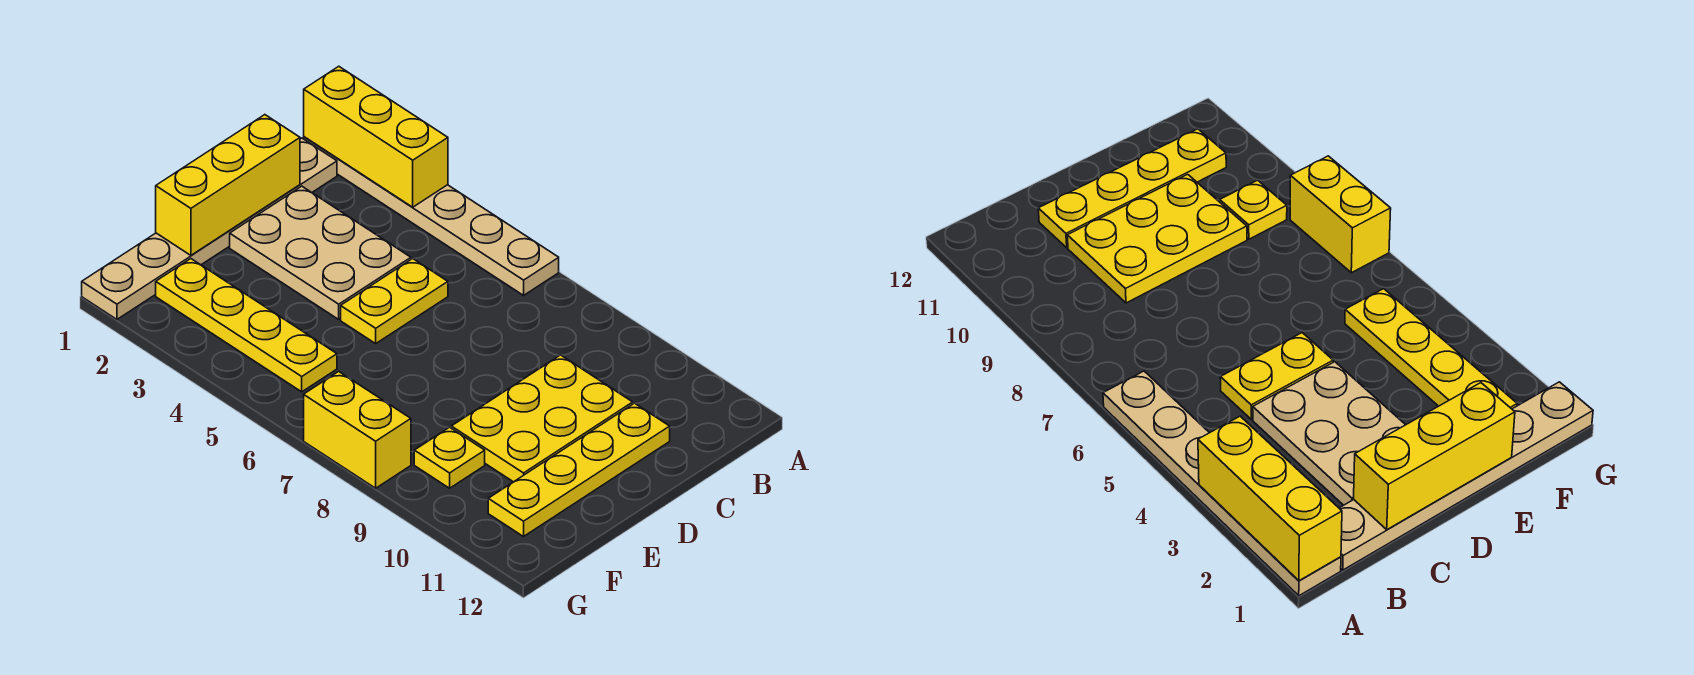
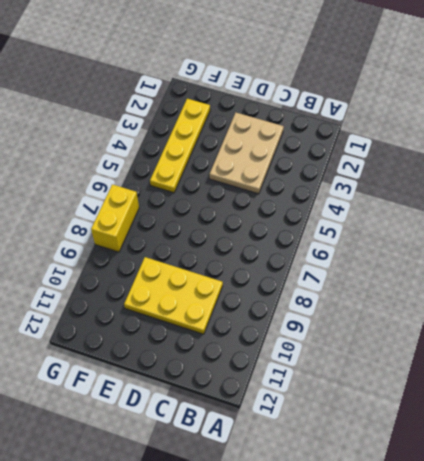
none -> tan plate A1:A6 level 1
none -> tan plate B1:G1 level 1

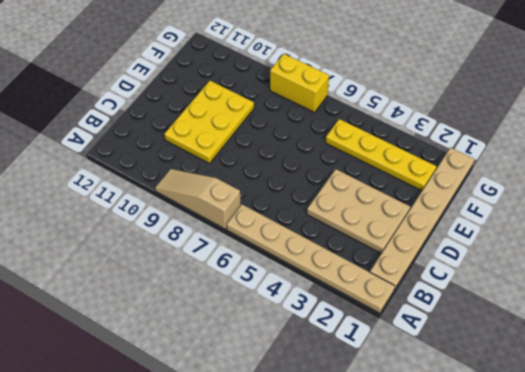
tan slope A7:A9 level 1 top 7 -> none
none -> yellow plate C5:D5 level 1
none -> yellow plate C11:F11 level 1

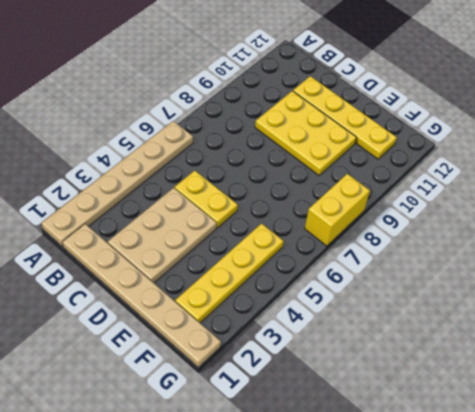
none -> yellow plate F9 level 1
none -> yellow brick A1:A3 level 2

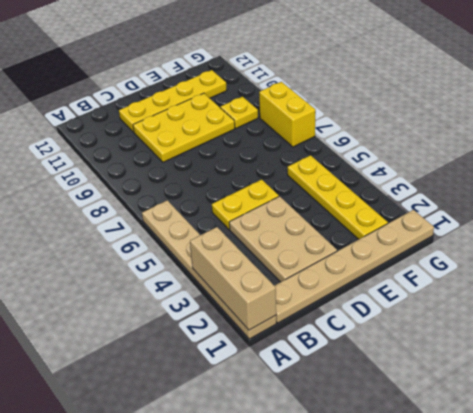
tan brick A1:A3 level 2 -> yellow brick A1:A3 level 2
none -> yellow brick C1:E1 level 2

